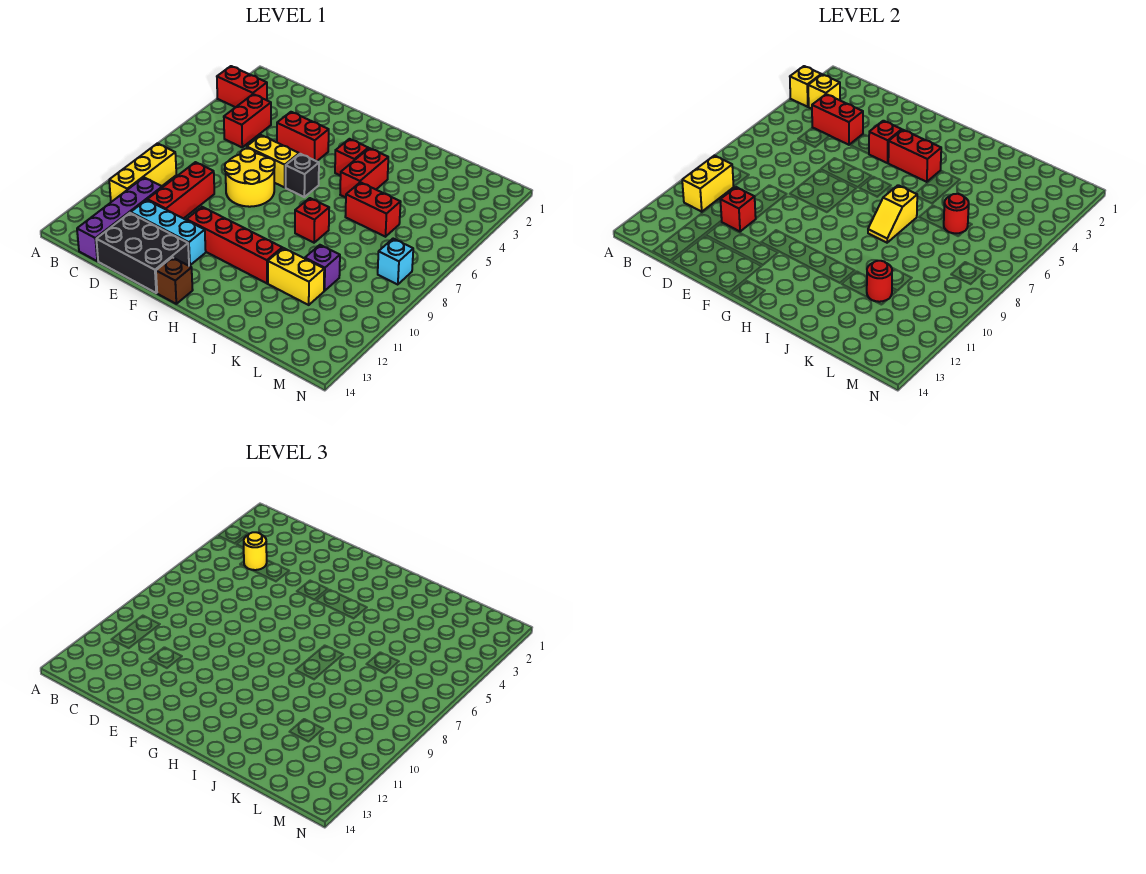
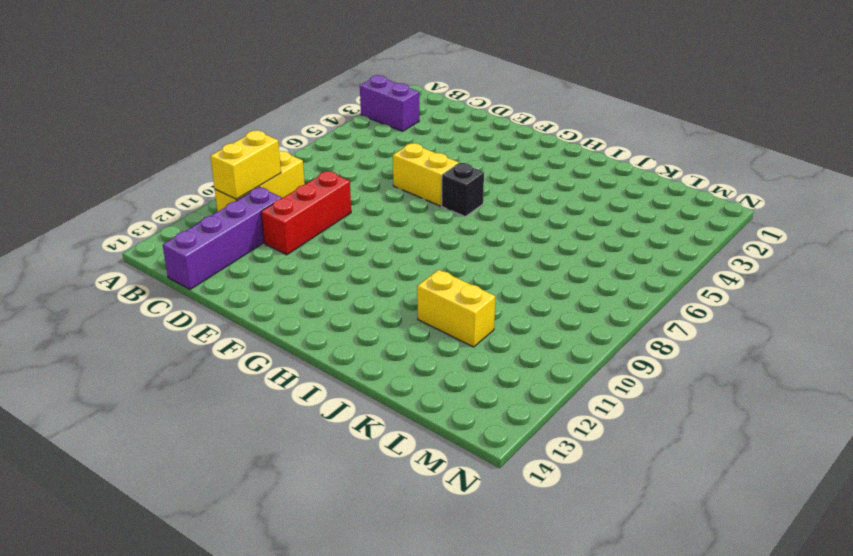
purple brick A3:B3 level 1 -> red brick A3:B3 level 1
none -> red brick C4:C5 level 1
none -> cyan brick D12:F12 level 1
none -> black brick D13:F14 level 1
none -> red brick E4:F4 level 1

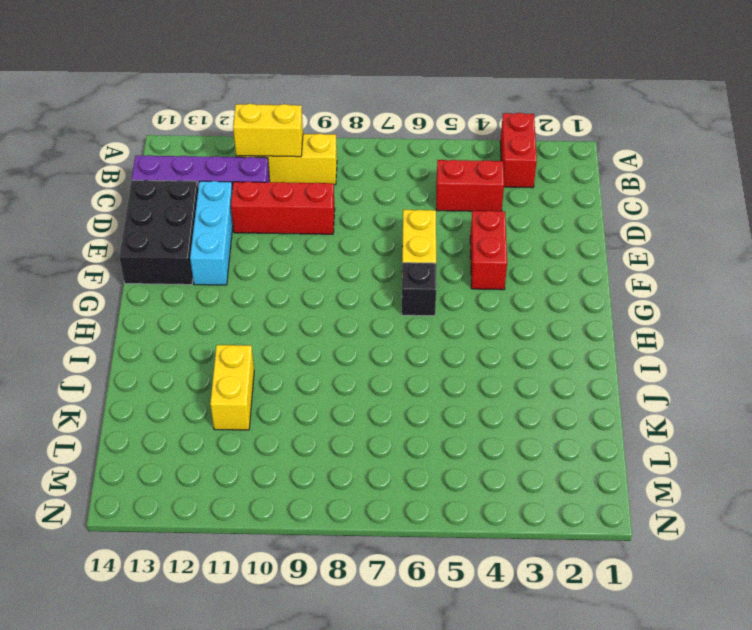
none -> yellow round brick E7:F8 level 1
none -> red brick F11:I11 level 1
none -> brown brick G14 level 1
none -> red brick H4 level 1

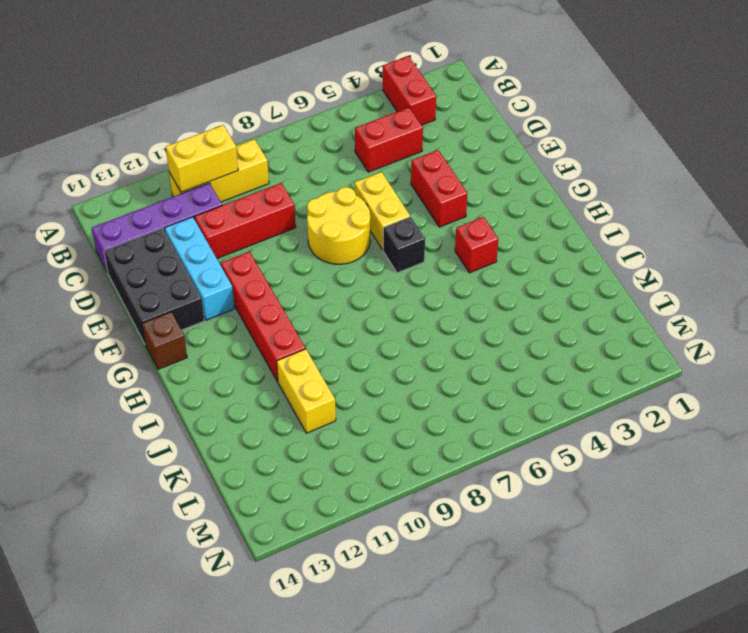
none -> red brick I4:I5 level 1
none -> red brick I8 level 1
none -> red brick J6:K6 level 1
none -> purple brick K10 level 1

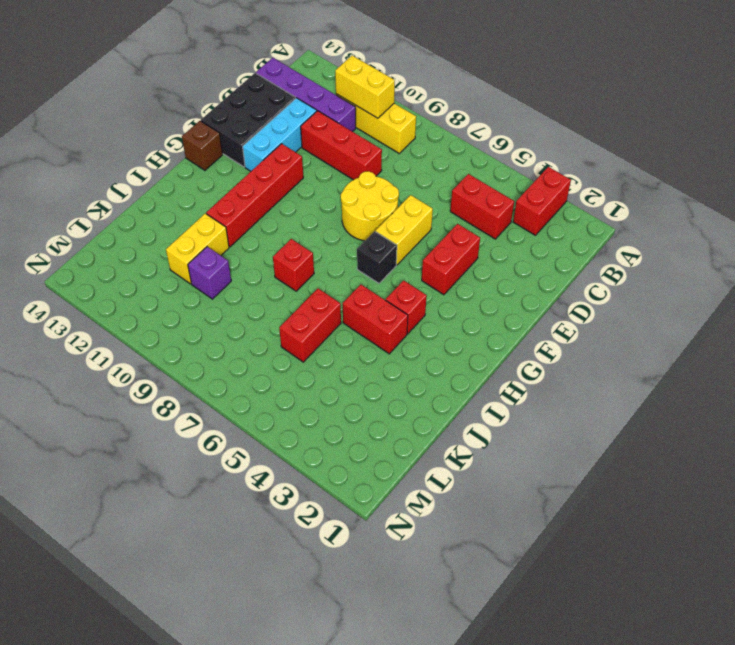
none -> cyan brick M8 level 1
none -> yellow brick A3 level 2
none -> yellow brick B3 level 2
none -> red brick C4:D4 level 2

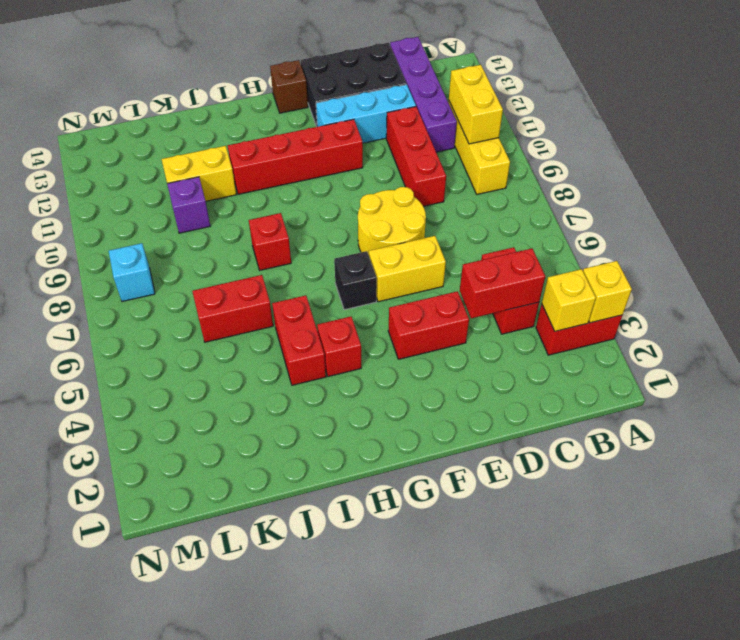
none -> red brick D11 level 2
none -> red brick F4 level 2
none -> red brick G4:H4 level 2
none -> yellow slope I7:I8 level 2 top 7

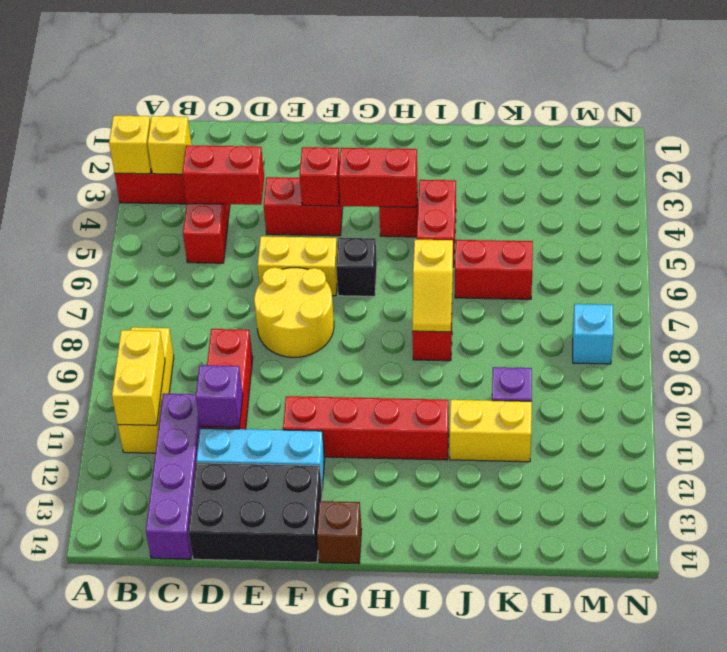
purple brick D11 level 2 -> red brick D11 level 2
none -> red round brick K6 level 2
none -> red round brick K11 level 2
none -> yellow round brick C4 level 3

